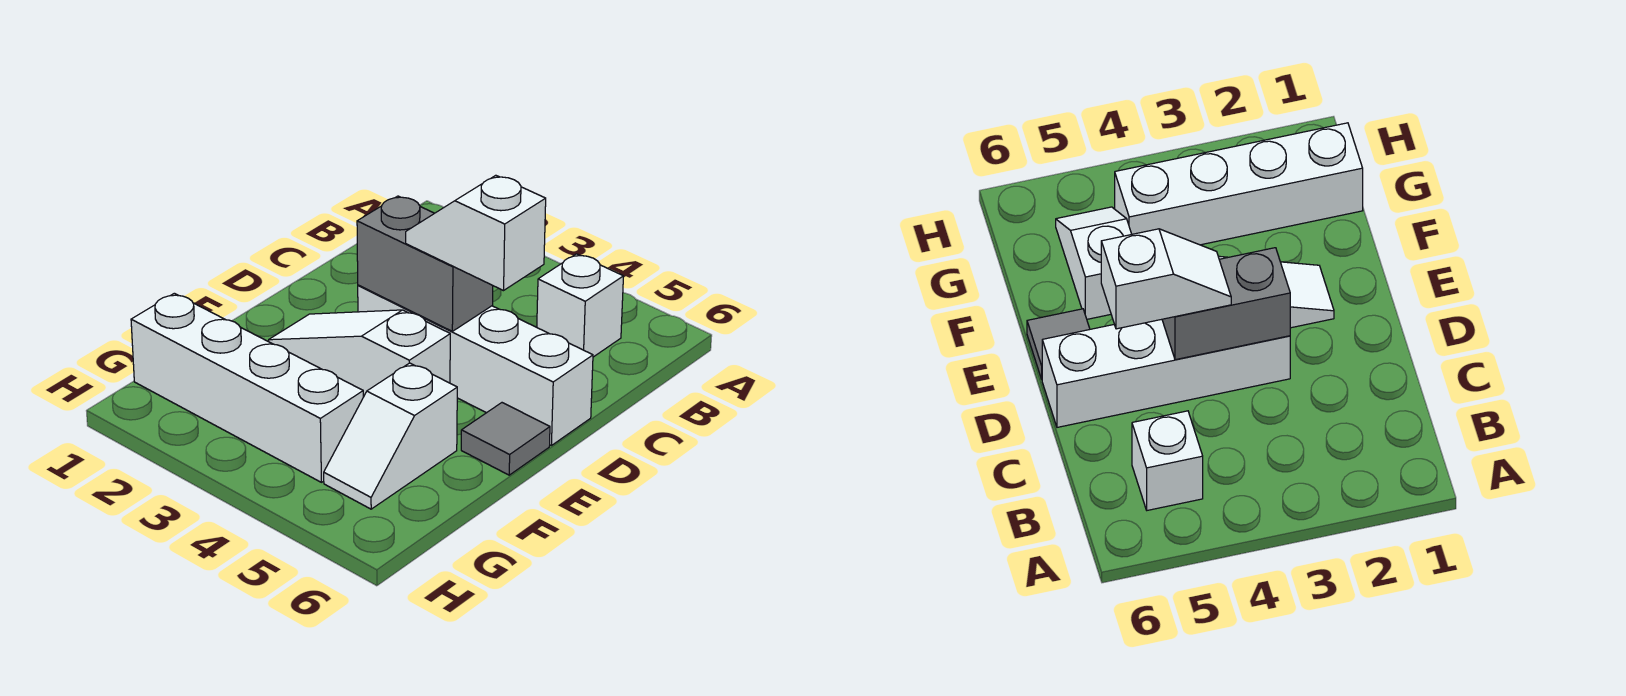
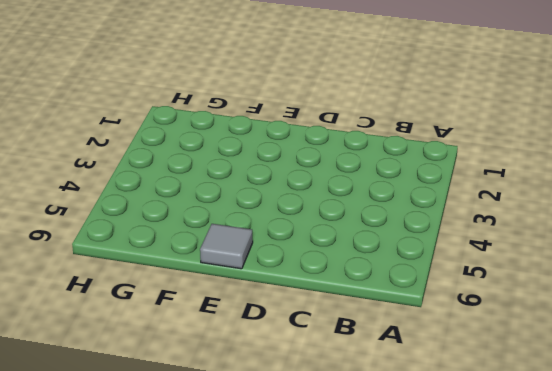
none -> white brick B5 level 1
none -> white brick D3:D6 level 1

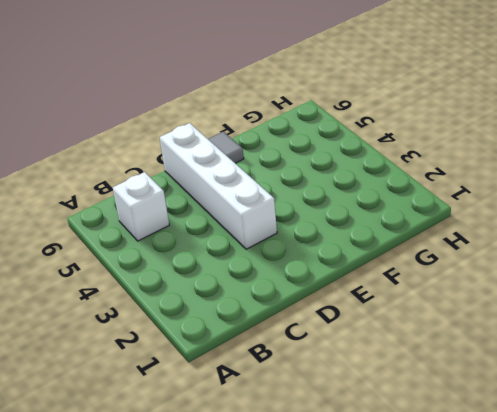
none -> white slope E2:E4 level 1 top 4
none -> white slope F5:G5 level 1 top F

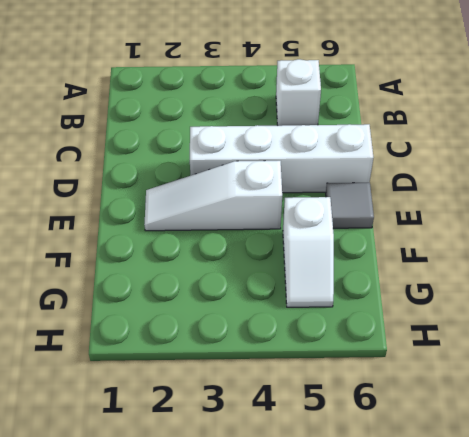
none -> white brick G1:G4 level 1
none -> grey brick D3:D4 level 2

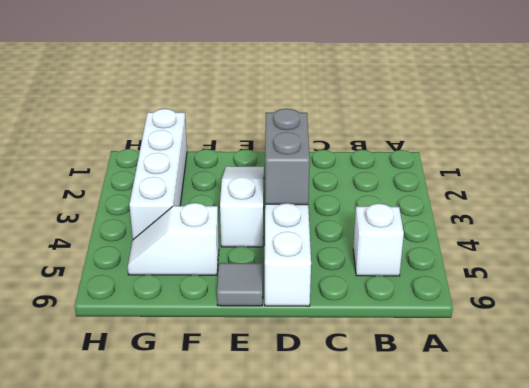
none -> white slope D4:D5 level 3 top 5

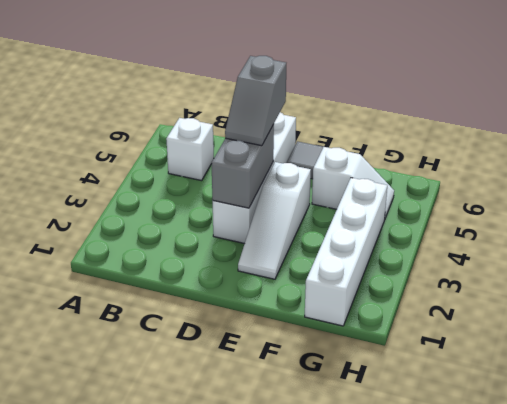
grey slope D4:D5 level 3 top 5 -> white slope D4:D5 level 3 top 5

